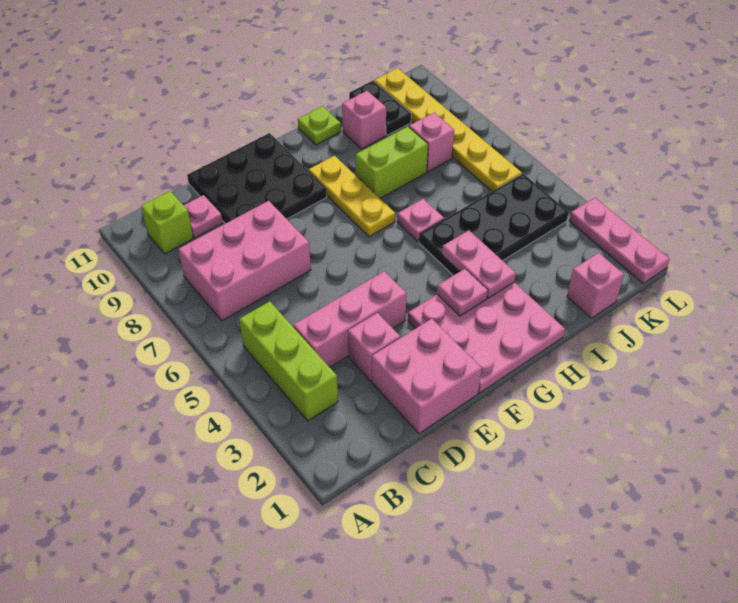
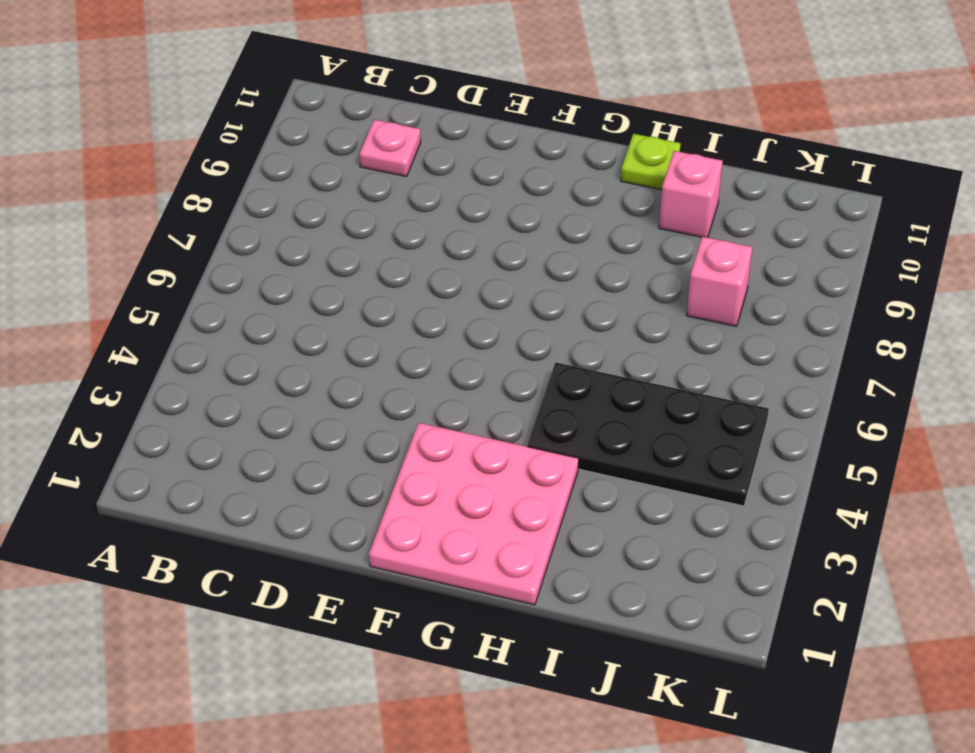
none -> lime brick B3:B5 level 1
none -> pink brick B7:D8 level 1
none -> lime brick B10 level 1

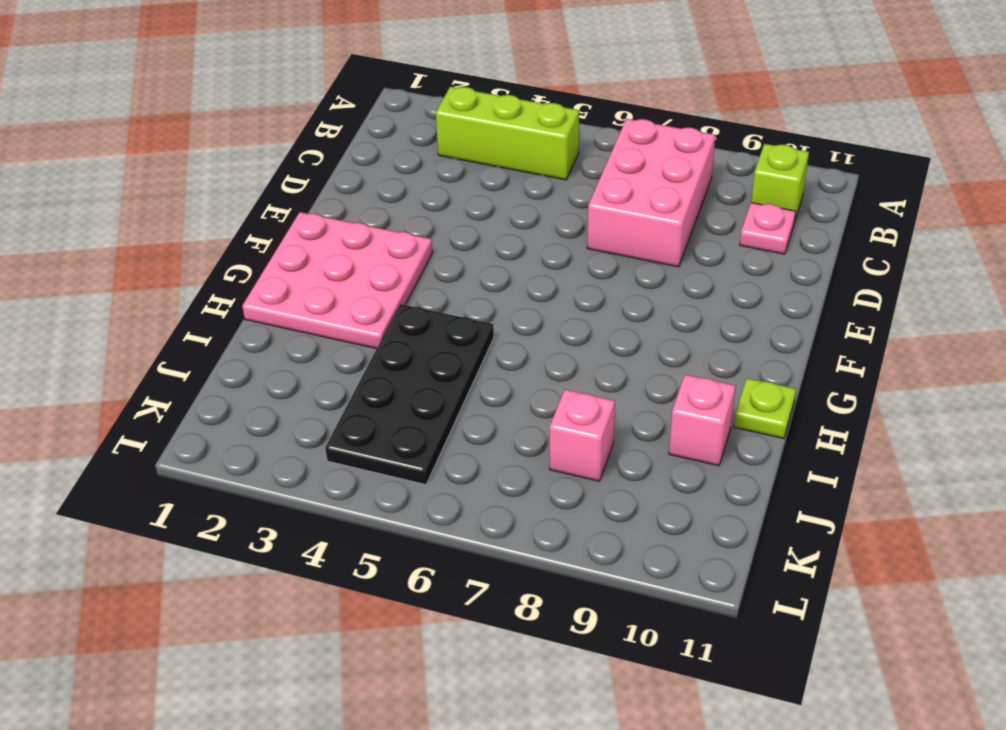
none -> pink brick C4:E4 level 1
none -> pink brick D1:E2 level 1
none -> pink brick D3 level 1

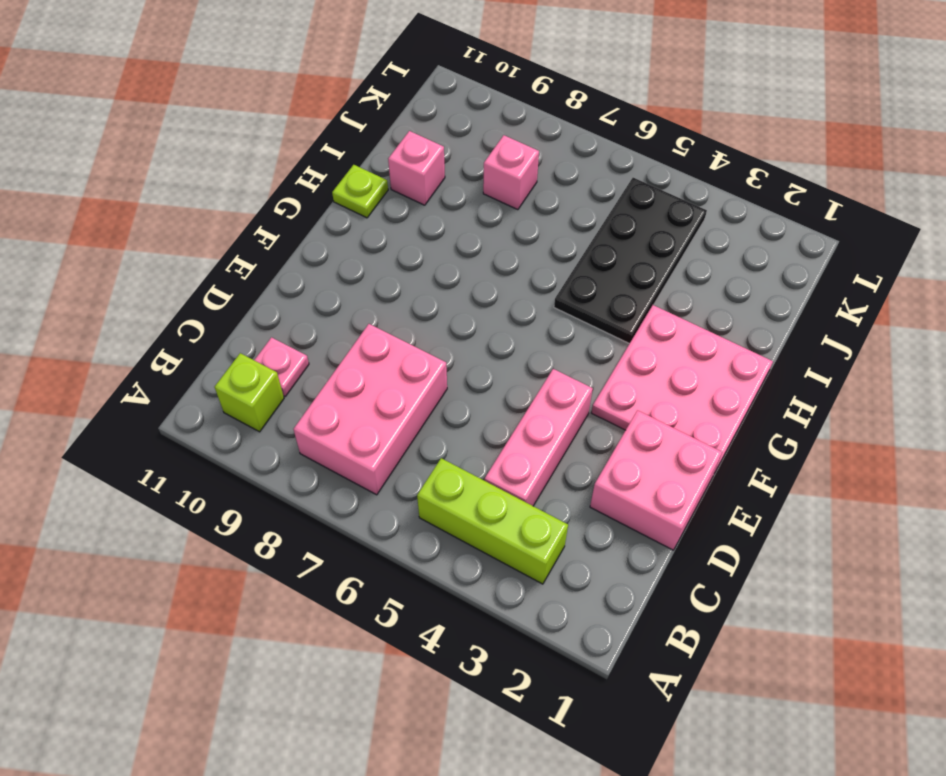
none -> pink brick D3 level 1
none -> black plate D9:F11 level 1
none -> yellow plate G7:G9 level 1

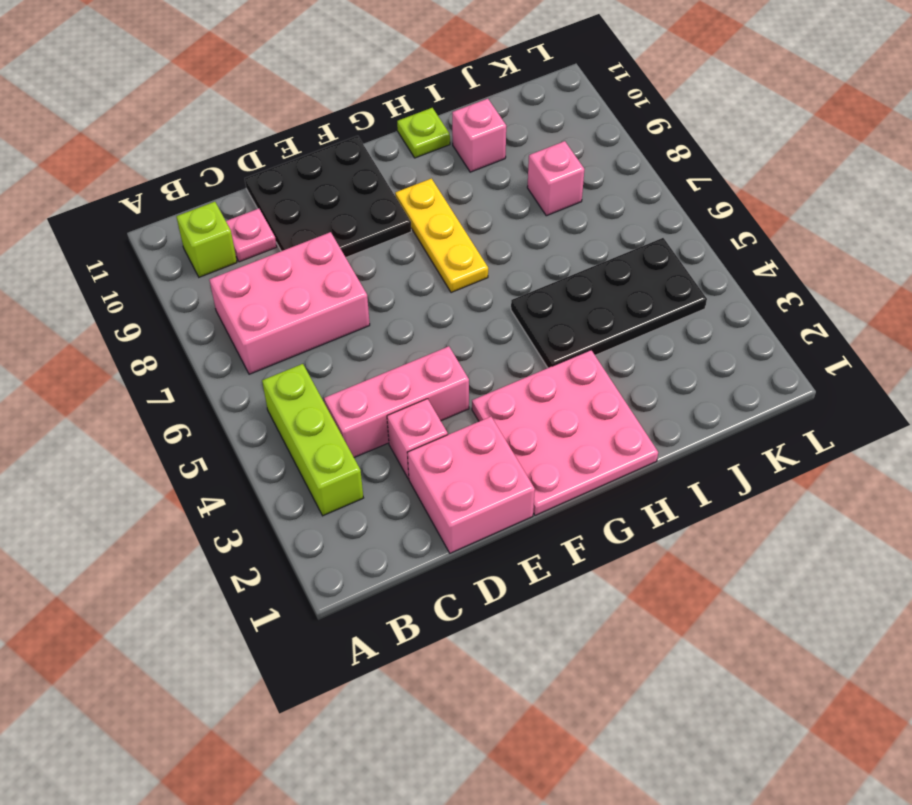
none -> pink plate H6 level 1
none -> lime brick H8:I8 level 1
none -> pink brick J1 level 1

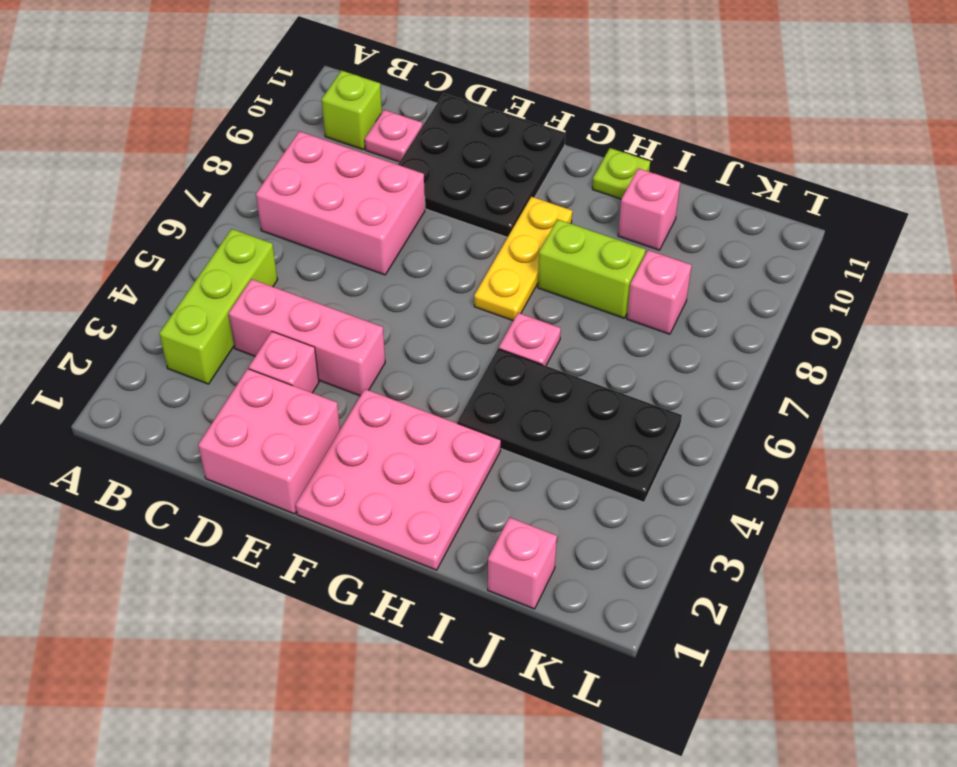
none -> black plate J10:J11 level 1
none -> yellow plate K6:K11 level 1
none -> pink plate L1:L3 level 1

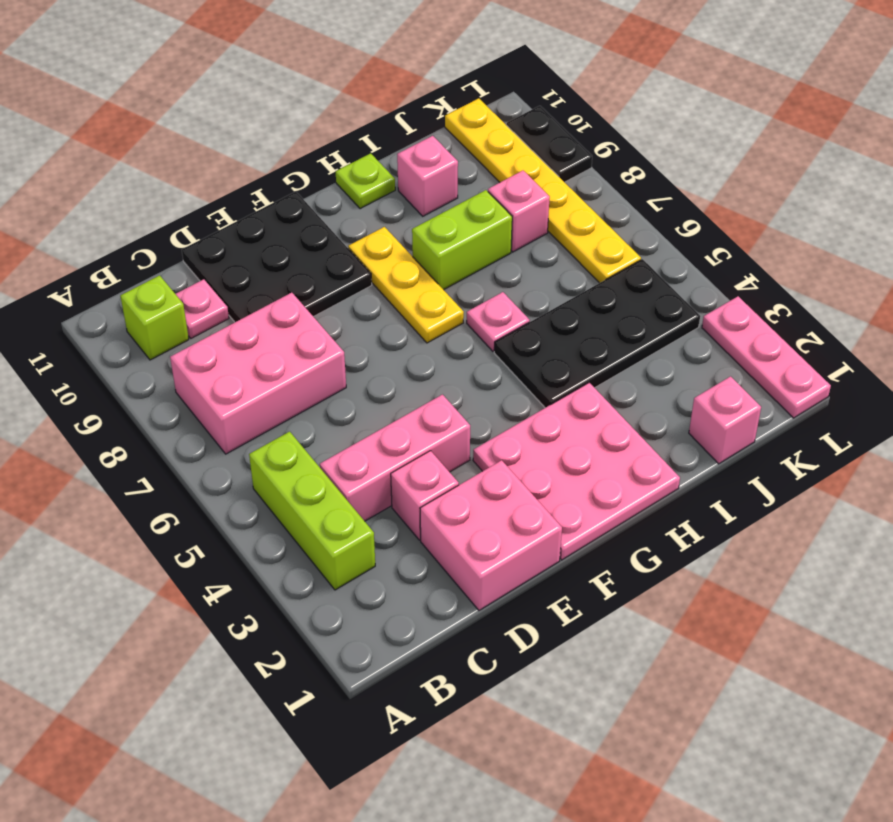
black plate L9:L10 level 1 -> black plate J10:J11 level 1
none -> pink plate G3 level 2
none -> pink plate H3:H4 level 2

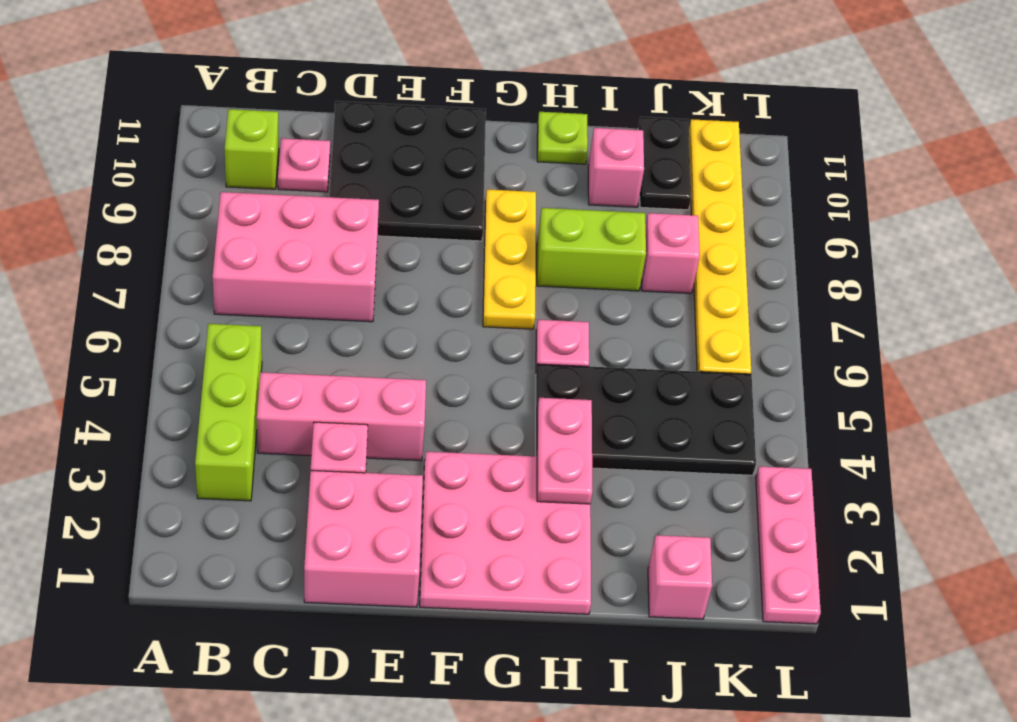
none -> pink plate G3 level 2

